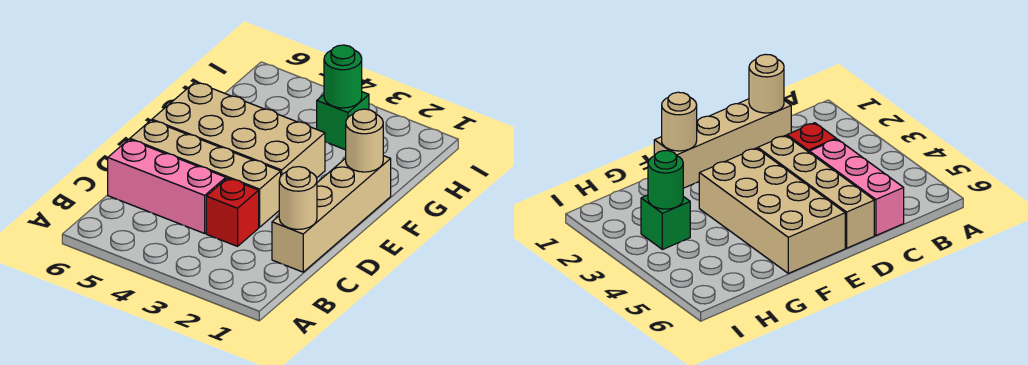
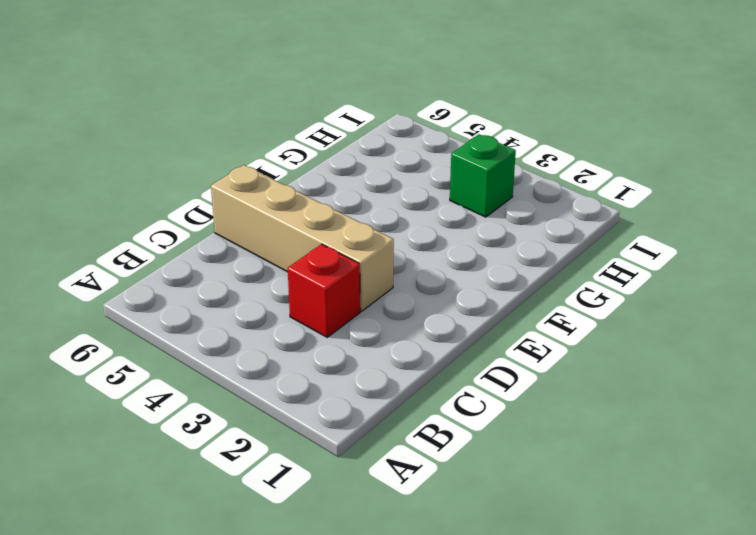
none -> tan brick C1:F1 level 1
none -> pink brick C4:C6 level 1

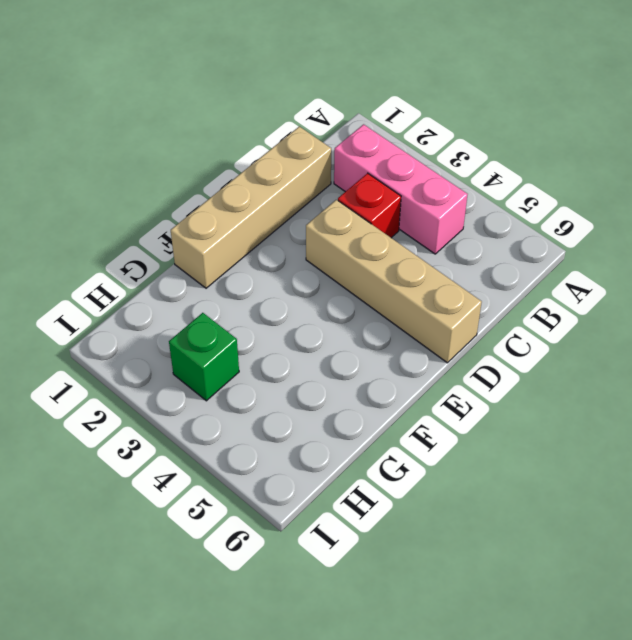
pink brick B2:B4 level 1 -> pink brick C4:C6 level 1
none -> tan brick E3:F6 level 1
none -> tan round brick C1 level 2

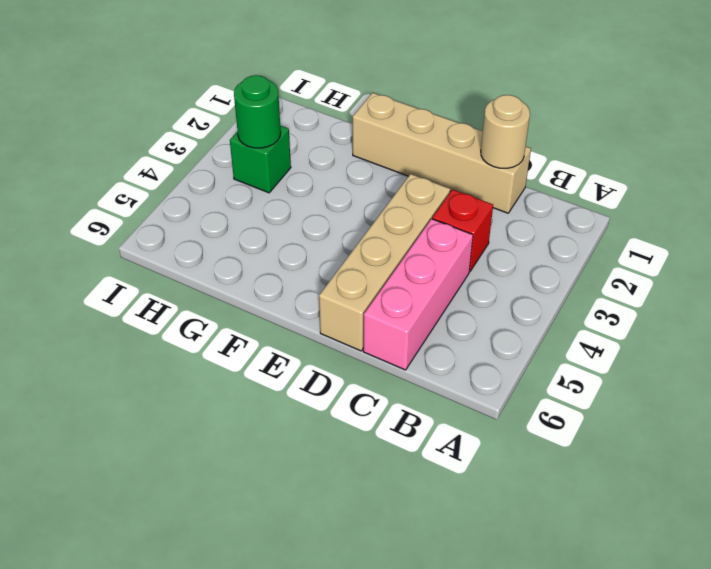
none -> tan brick E3:F6 level 1
none -> tan round brick F1 level 2

